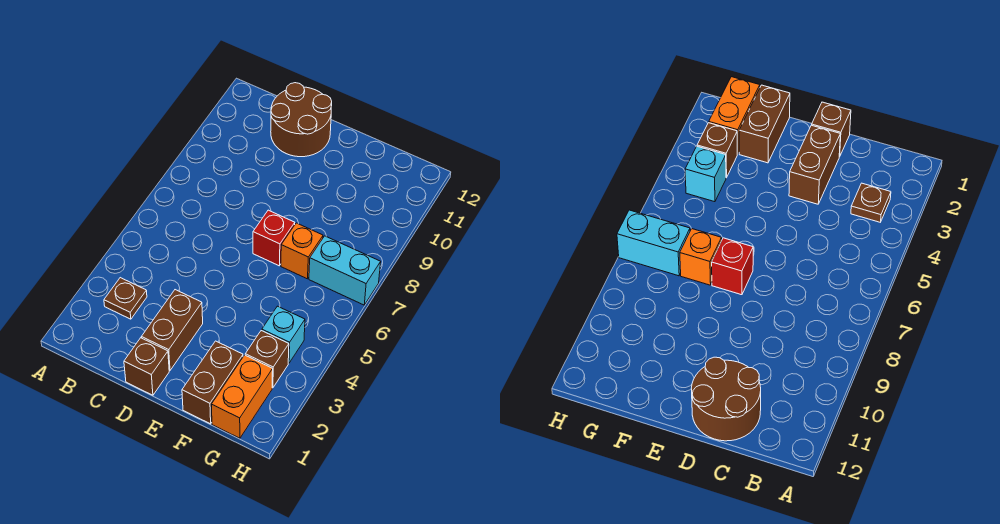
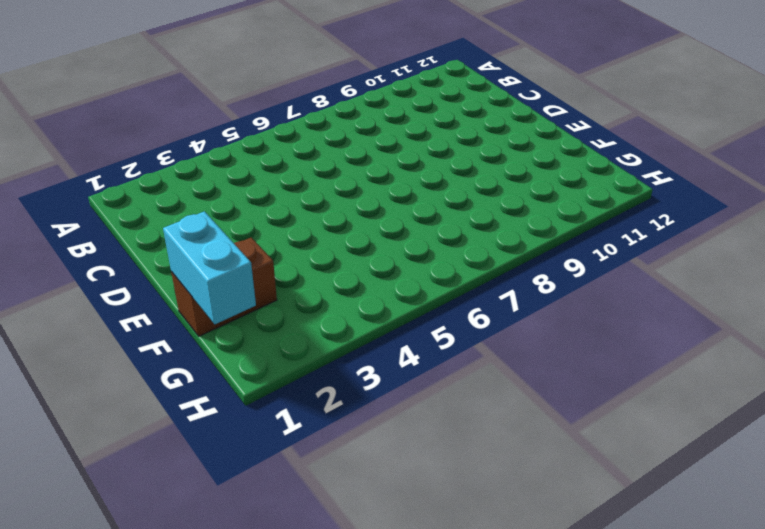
cyan brick F1:G1 level 2 -> cyan brick G7:H7 level 1
none -> brown plate B3 level 1
none -> brown round brick C11:D12 level 1

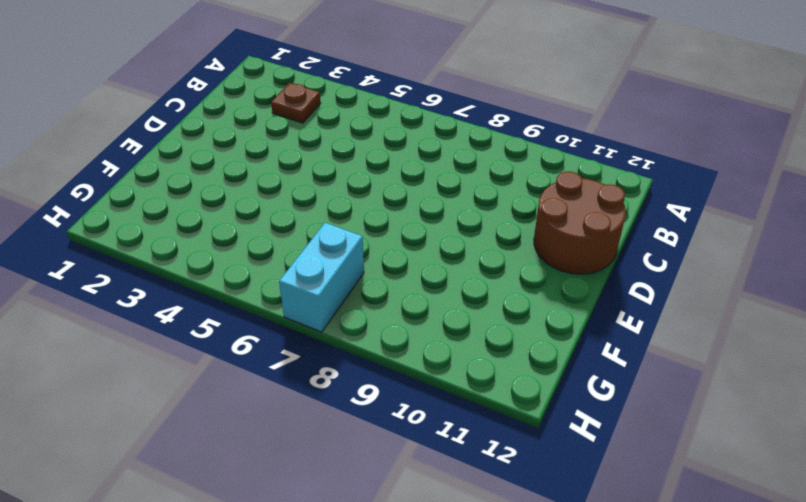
none -> brown brick D1 level 1
none -> brown brick D2:D3 level 1

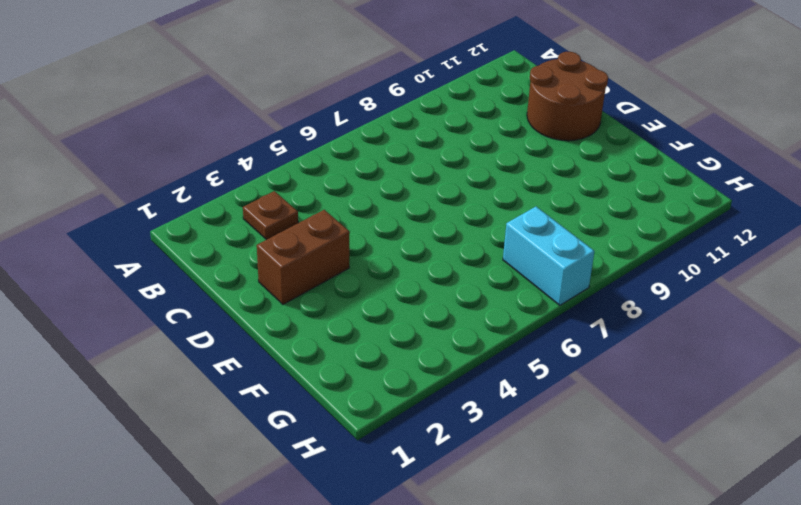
none -> brown brick D1 level 1
none -> red brick E7 level 1

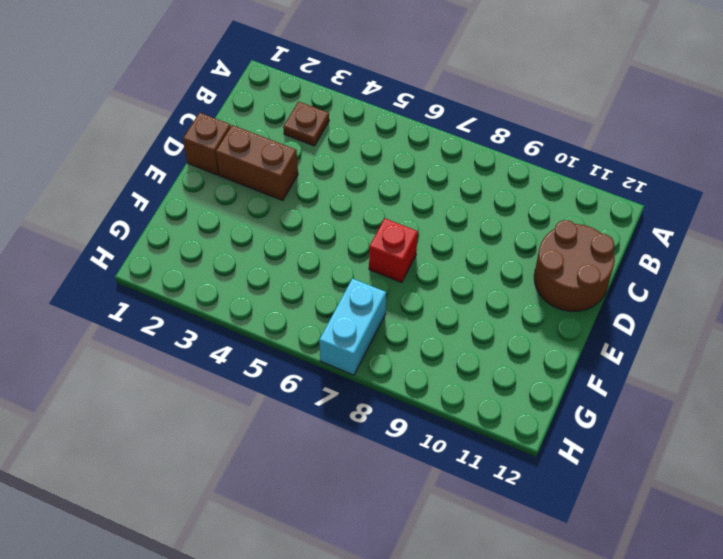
none -> brown brick F1:F2 level 1
none -> orange brick F7 level 1

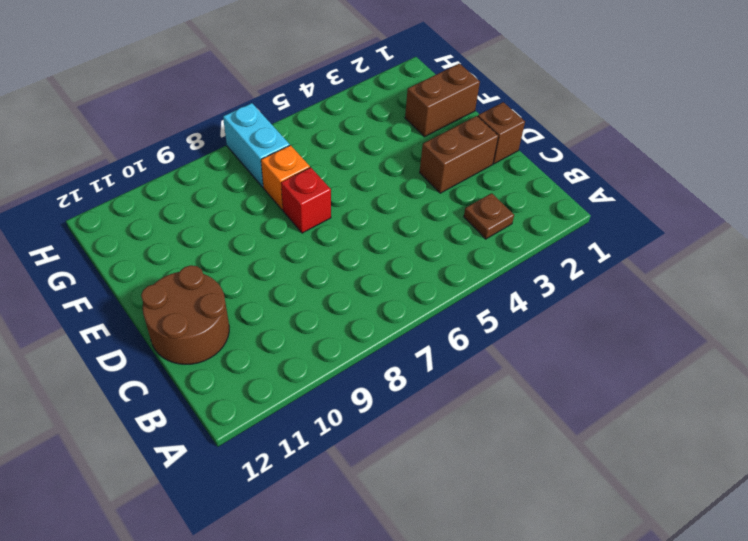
none -> orange brick G1:G2 level 1
none -> brown brick G3 level 1

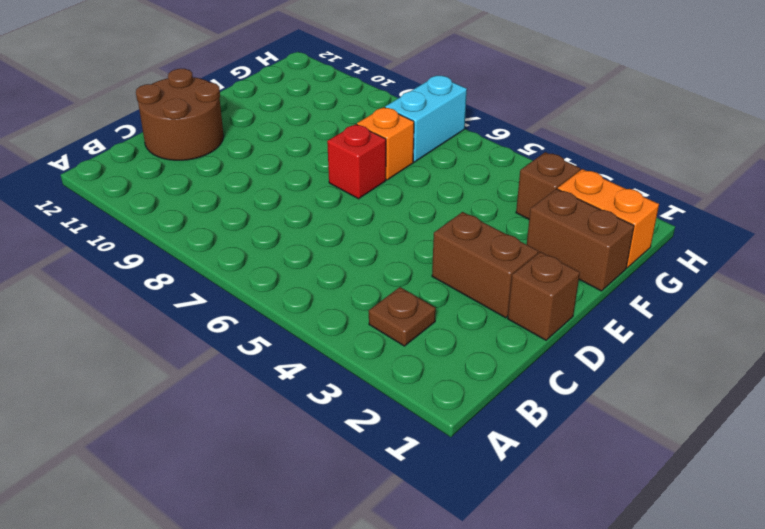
none -> cyan brick G4 level 1

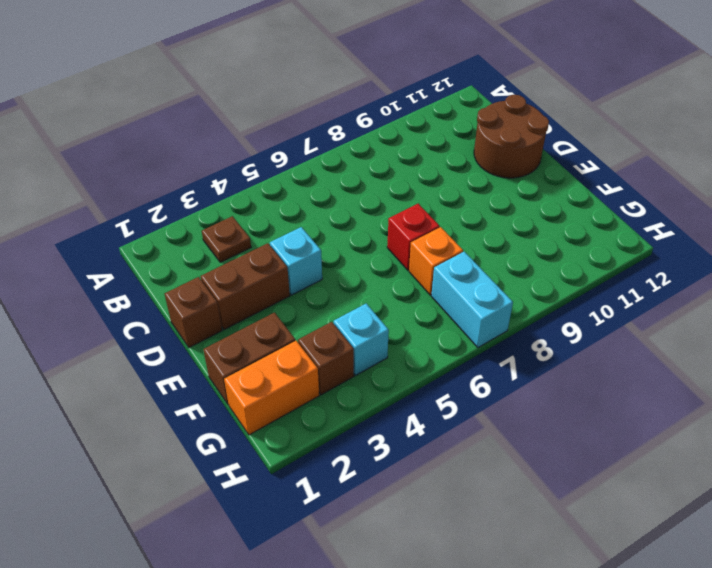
cyan brick D4 level 1 -> none

